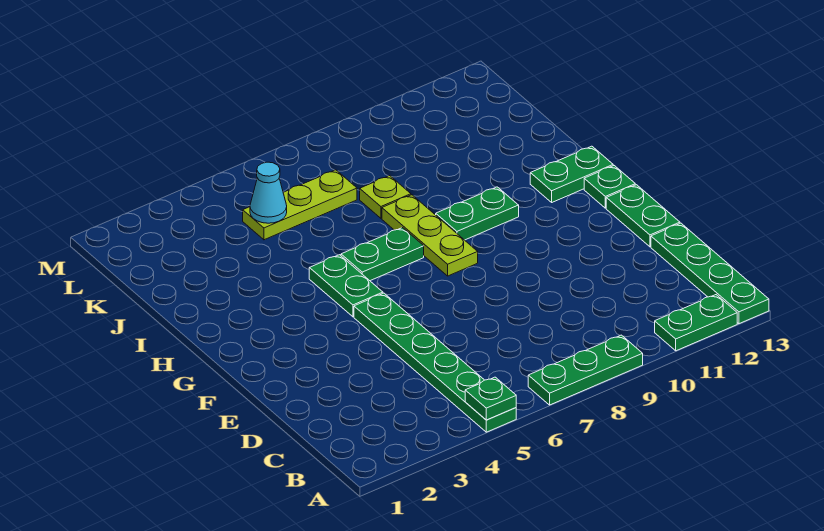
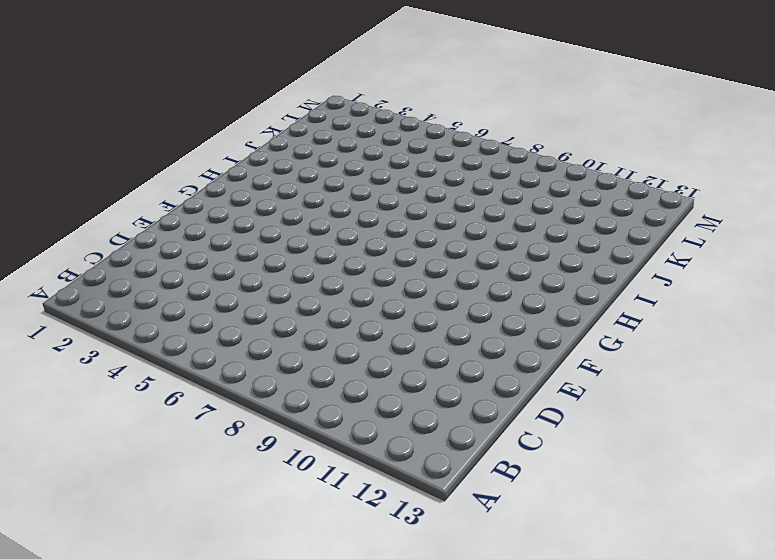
none -> green plate A5:F5 level 1
none -> green plate A7:A9 level 1
none -> green plate A11:A12 level 1

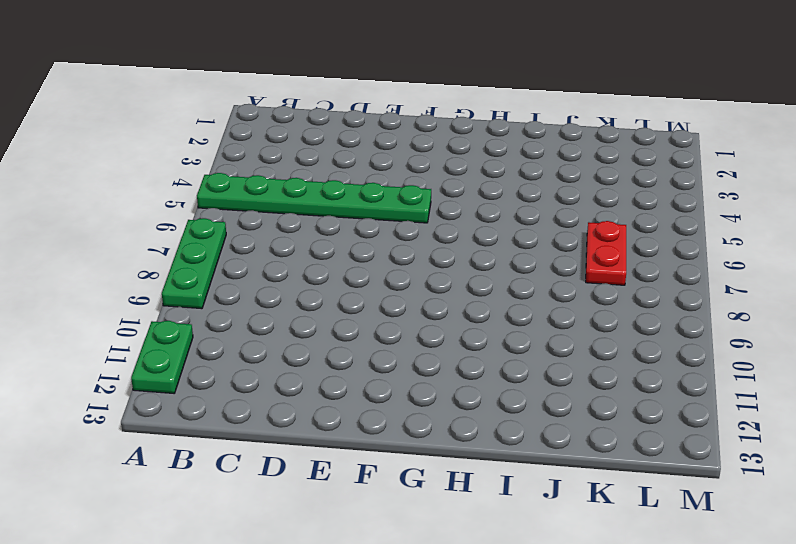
red plate K6:K7 level 1 -> lime plate K5:K7 level 1
none -> green plate A13:D13 level 1
none -> green plate E13:F13 level 1
none -> green plate G5:H5 level 1

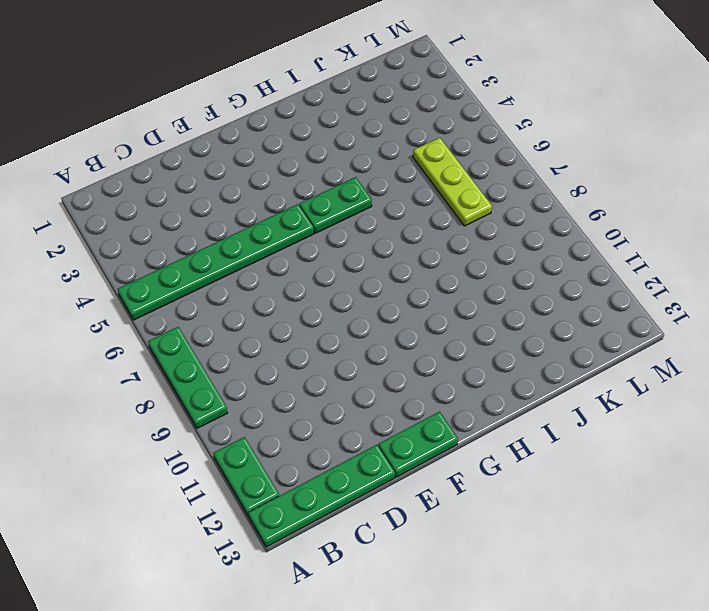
none -> lime plate G8:I8 level 1
none -> green plate G13 level 1
none -> green plate H6:H7 level 1

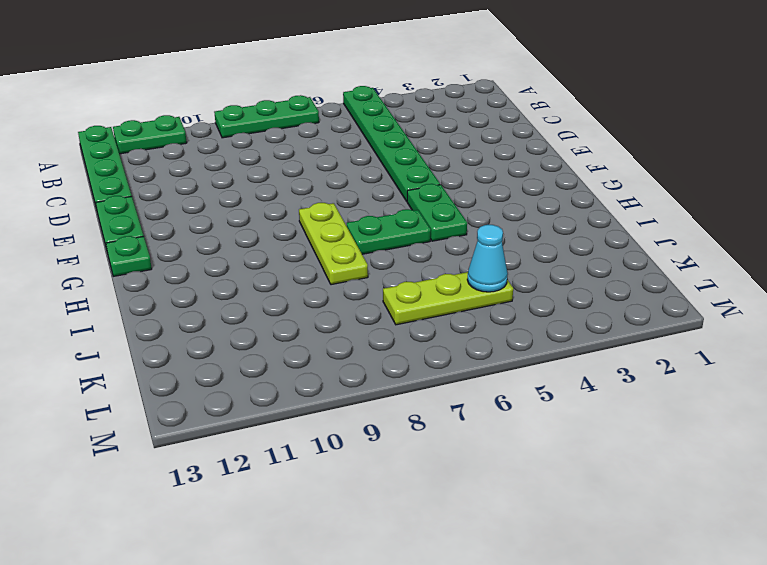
none -> green plate H9:H10 level 1
none -> green plate H12:H13 level 1
none -> lime plate J8 level 1

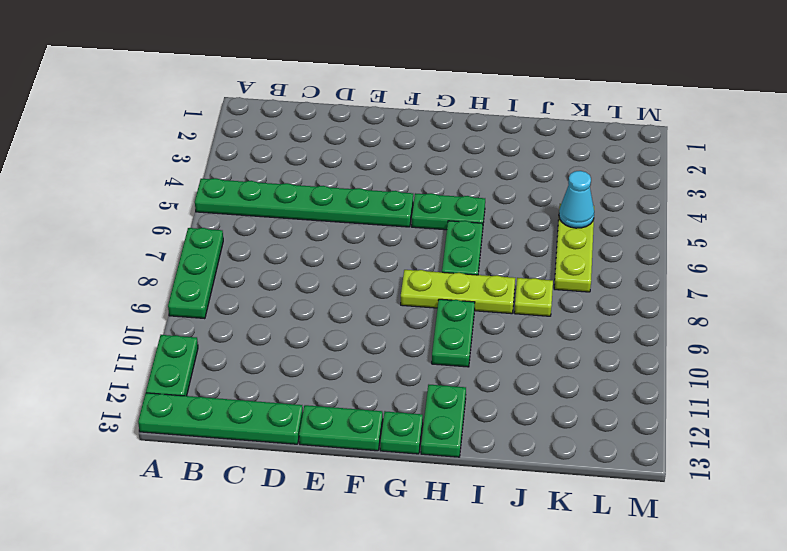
none -> green plate A5 level 2

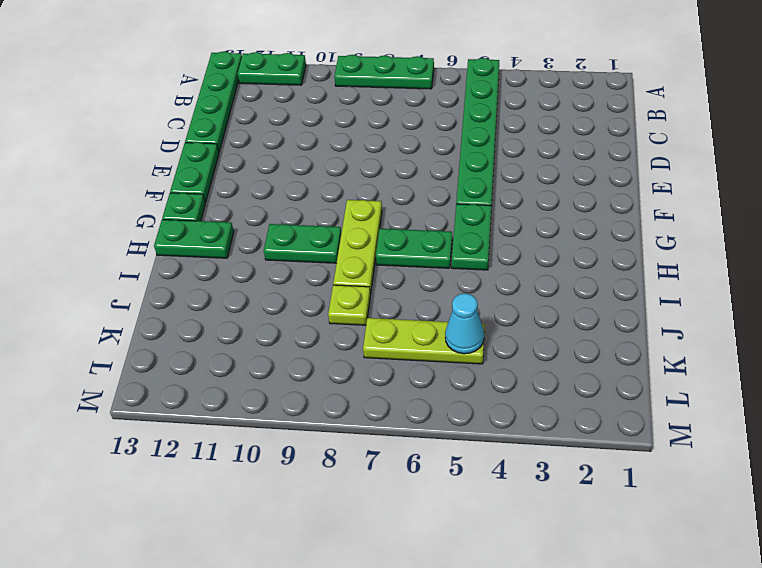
none -> green plate A5 level 2

